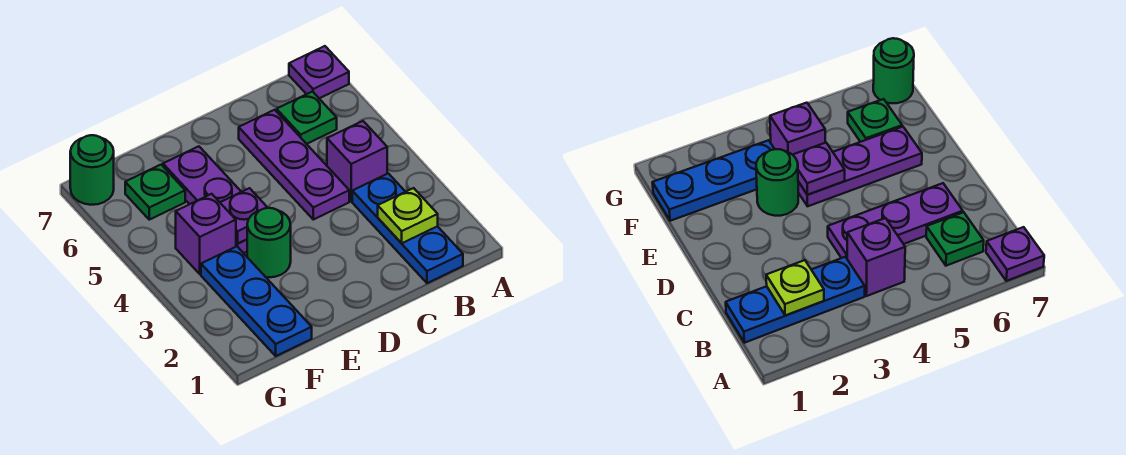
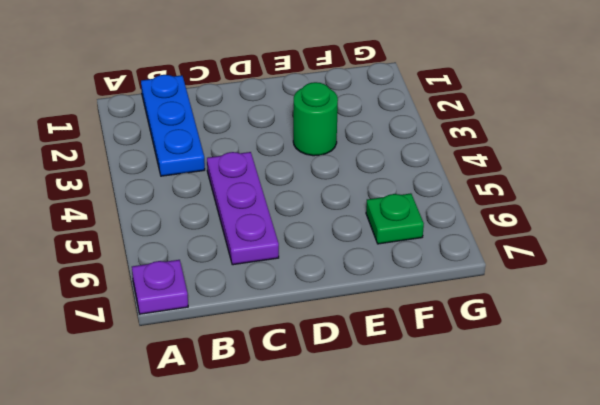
none -> purple brick B4 level 1
none -> green plate B6 level 1
none -> purple plate E4:E6 level 1

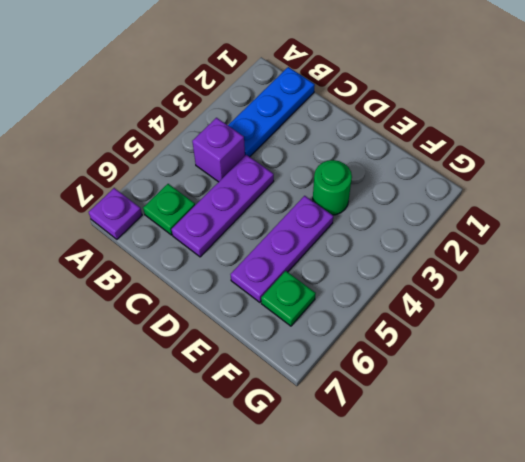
none -> blue plate F1:F3 level 1
none -> purple brick F4 level 1
none -> green round brick G7 level 1

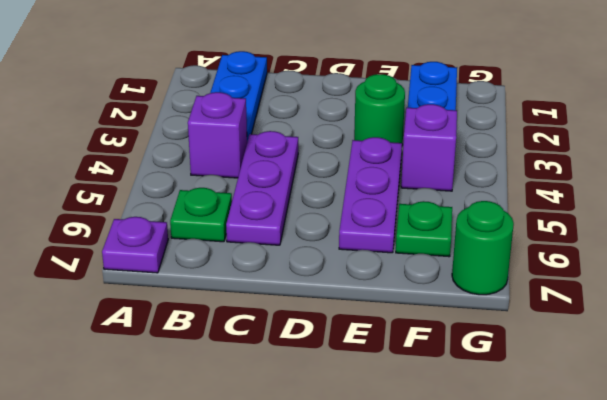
none -> lime plate B2 level 2
none -> purple plate E4 level 2

